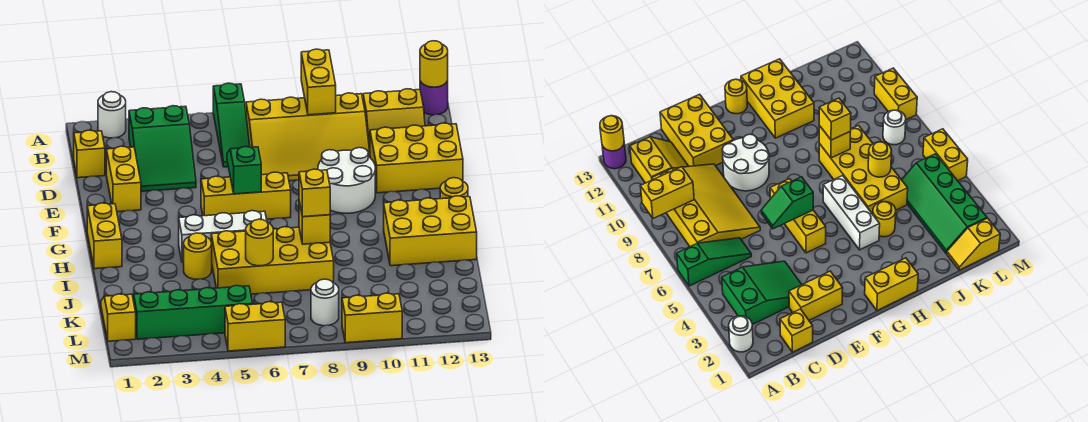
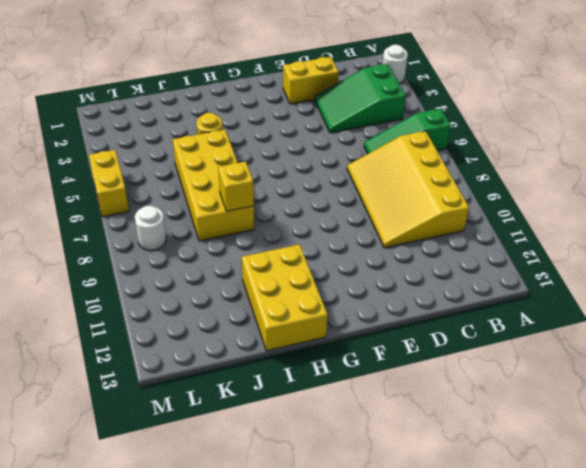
none -> purple round brick A13 level 1
none -> yellow slope B11:C12 level 1 top B
none -> yellow brick C1 level 1

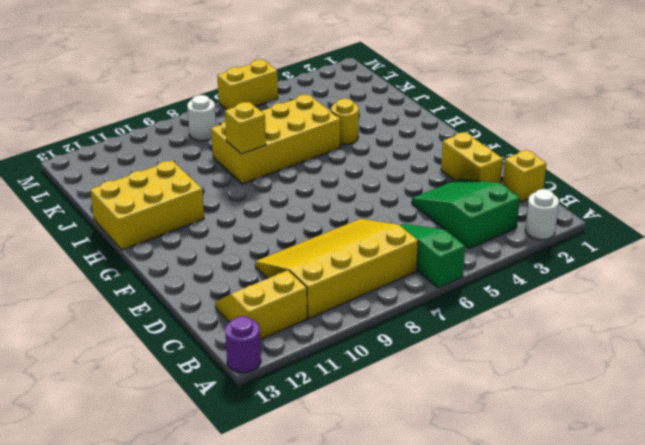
none -> yellow brick D11:E13 level 1
none -> white round brick E9:F10 level 1
none -> yellow brick F5:F7 level 1

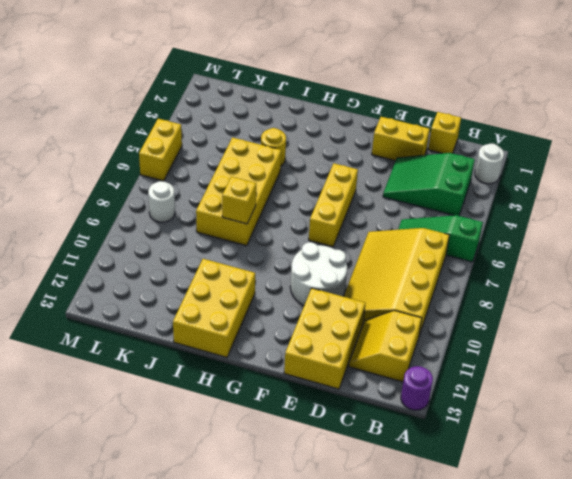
none -> yellow brick G1:H1 level 1
none -> yellow round brick G13 level 1
none -> white brick H4:H6 level 1

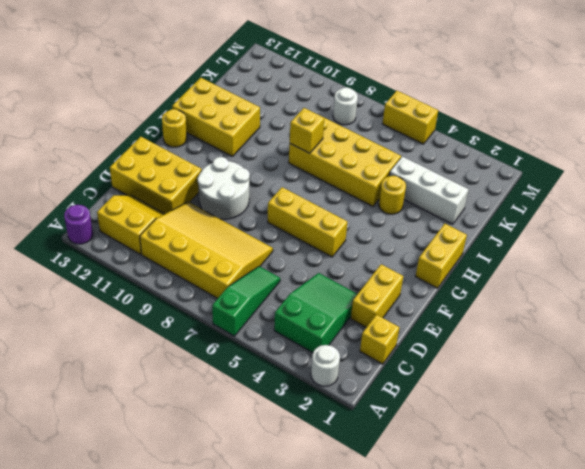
white brick J2:J4 level 1 -> white brick H4:H6 level 1
none -> yellow slope K1:L1 level 1 top L
none -> green slope K2:L5 level 1 top L
none -> yellow brick M9:M10 level 1

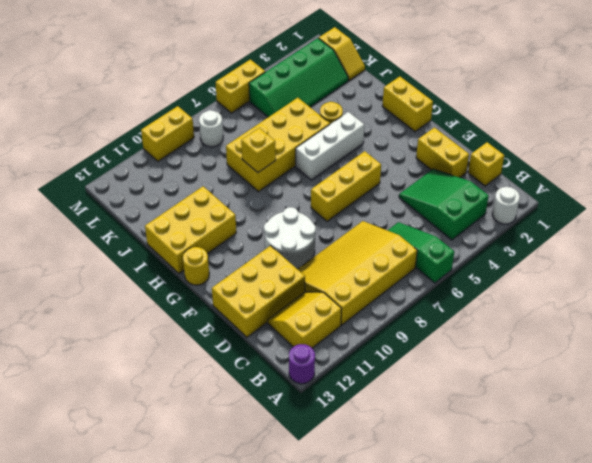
none -> yellow brick A9:B9 level 2
none -> yellow round brick A13 level 2
none -> green slope E6:F6 level 2 top F

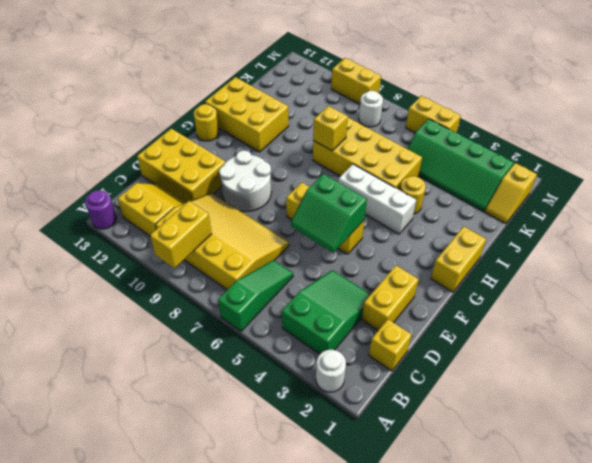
green slope E5:F6 level 2 top F -> green slope E6:F6 level 2 top F
none -> yellow round brick A13 level 2
none -> yellow round brick J6 level 2
none -> yellow brick I8 level 3

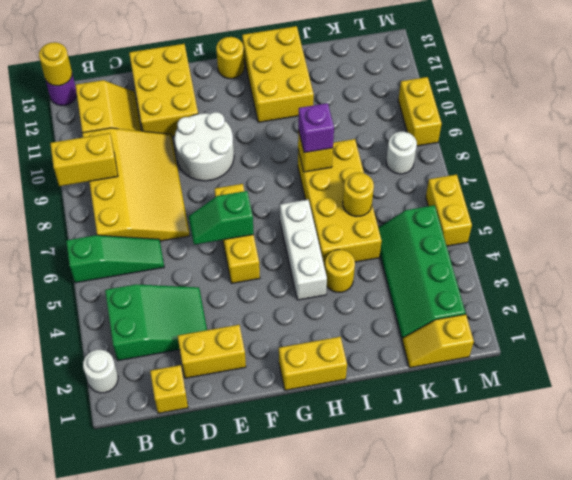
purple brick I8 level 3 -> yellow brick I8 level 3

